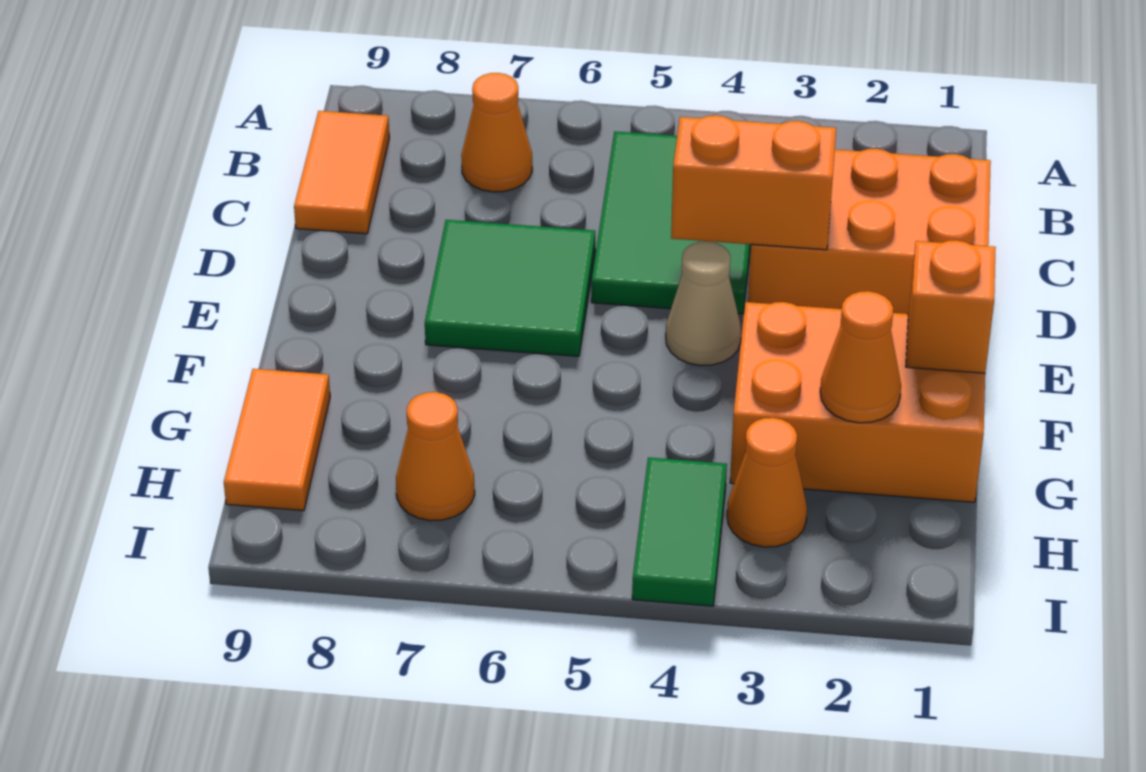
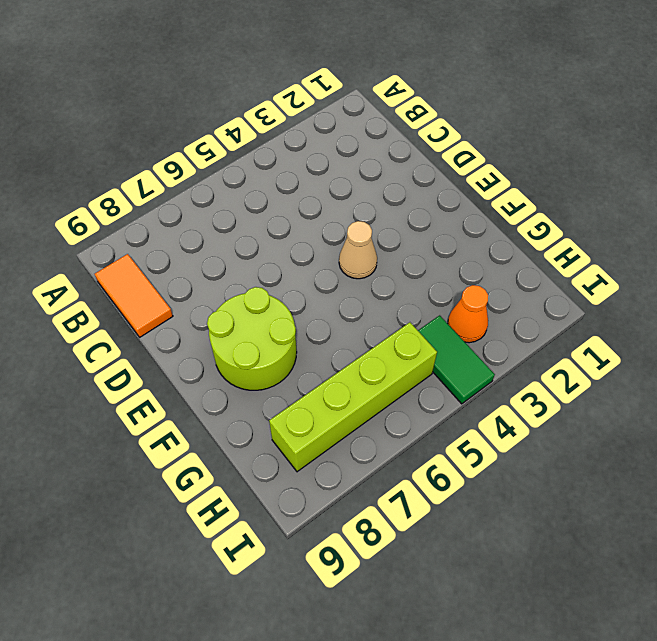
lime round brick E7:F8 level 1 -> green tile D6:E7 level 1
lime brick H5:H8 level 1 -> orange cone H7 level 1
none -> green tile B4:D5 level 1
none -> orange cone B7 level 1
none -> orange brick C1:D3 level 1

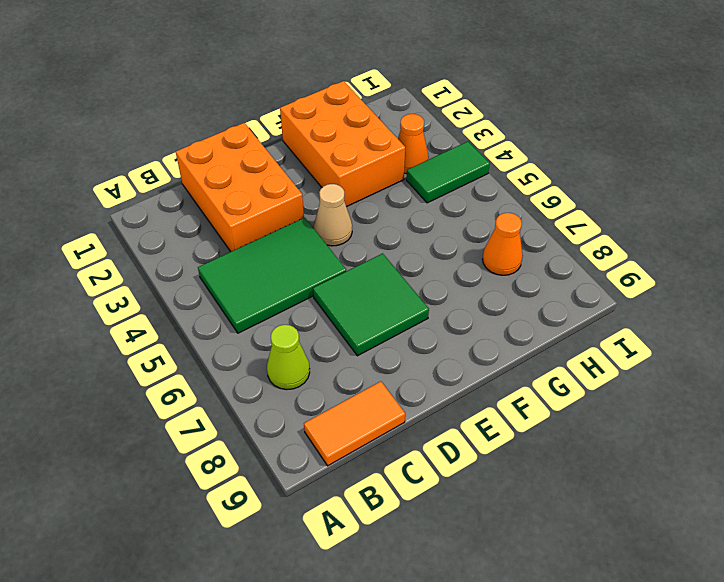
lime cone B7 level 1 -> orange cone B7 level 1
none -> orange tile G9:H9 level 1
none -> orange brick D3:D4 level 2
none -> orange brick F1 level 2

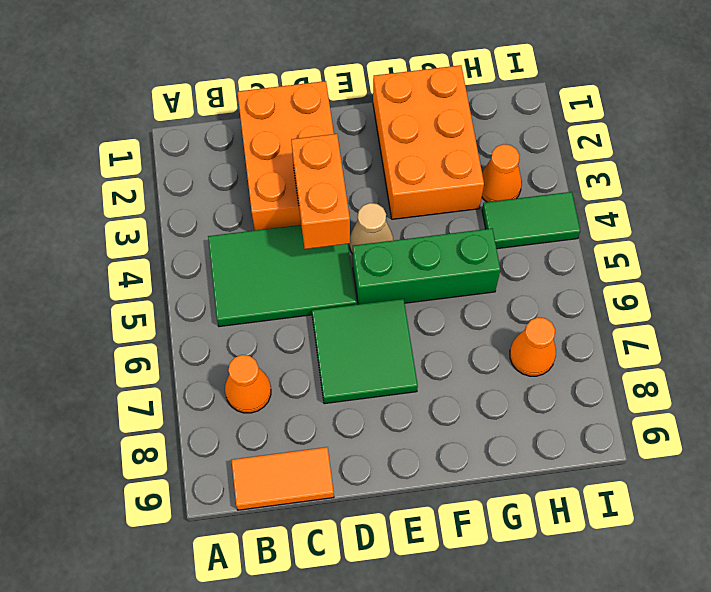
green brick E5:G5 level 1 -> none
none -> orange tile G9:H9 level 1
none -> orange brick F1 level 2
none -> orange cone G2 level 2

